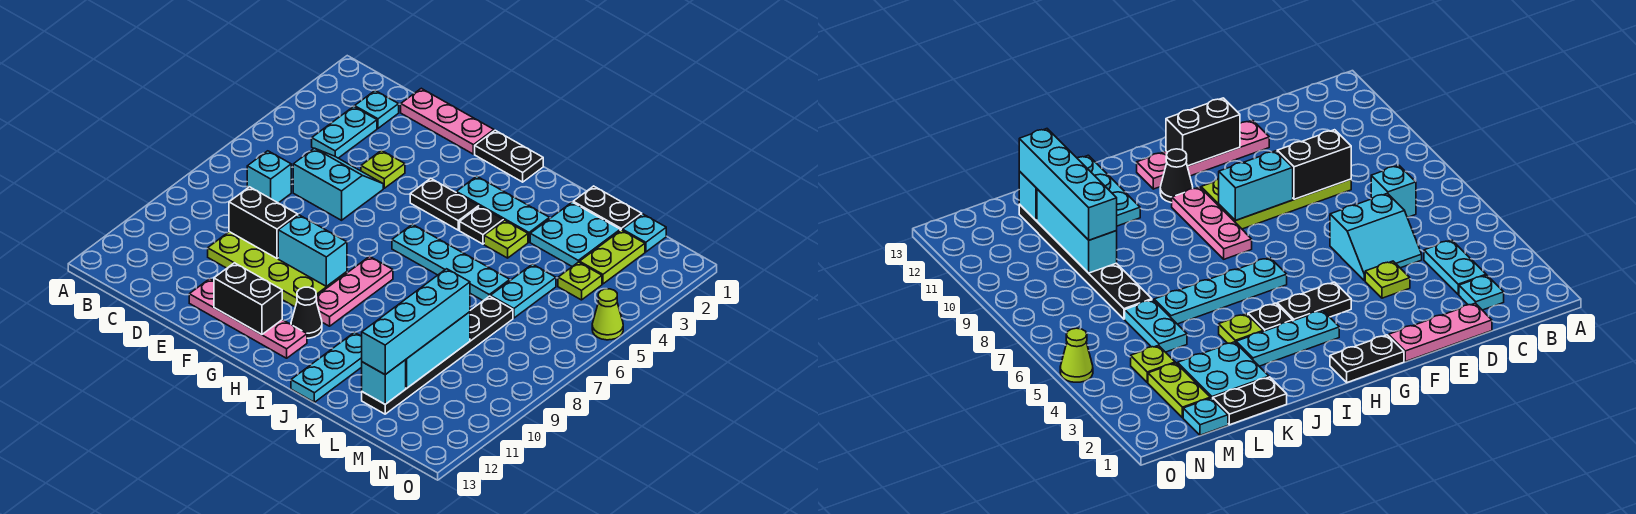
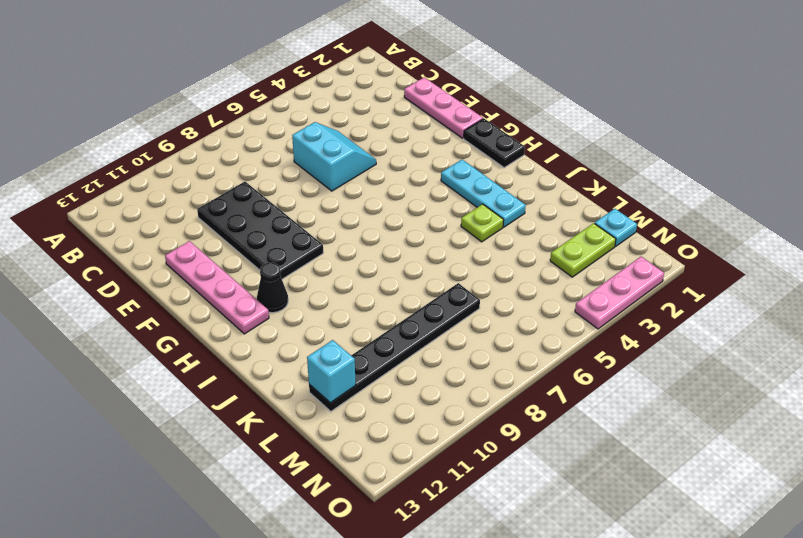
black plate D9:G10 level 1 -> lime plate D9:G10 level 1
pink plate O2:O4 level 1 -> pink plate H8:H10 level 1
none -> cyan plate C2 level 1
none -> cyan plate C3:C4 level 1
none -> cyan brick C7 level 1
none -> lime plate E4 level 1

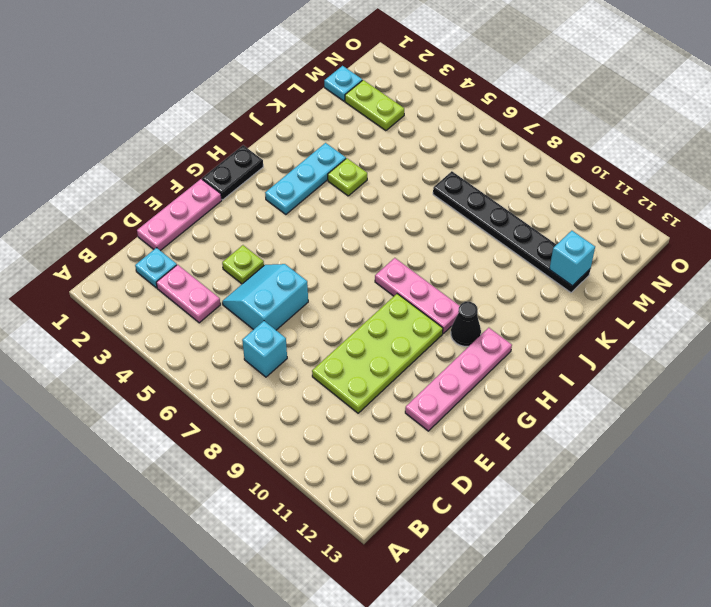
pink plate C3:C4 level 1 -> cyan plate C3:C4 level 1
none -> black plate G4:H4 level 1
none -> cyan plate H6:K6 level 1
none -> black plate I4 level 1
none -> cyan plate J11:J13 level 1

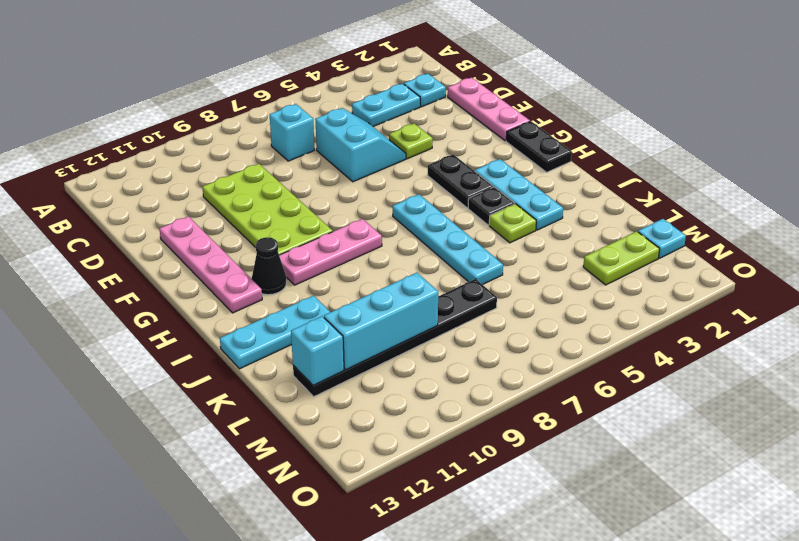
none -> black plate K1:L1 level 1
none -> cyan plate K2:L3 level 1
none -> cyan plate L5:L6 level 1
none -> lime plate M4 level 1

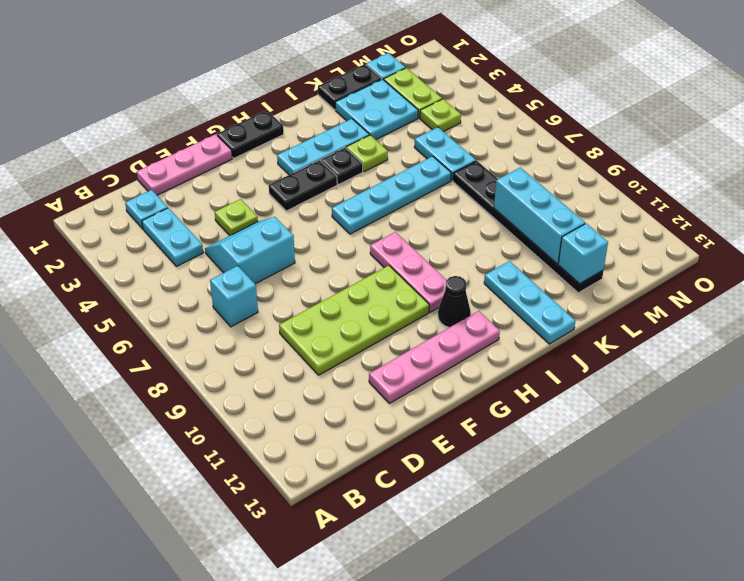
none -> lime cone O5 level 1
none -> black brick D9:E9 level 2
none -> cyan brick F9:G9 level 2
none -> black brick F12:G12 level 2

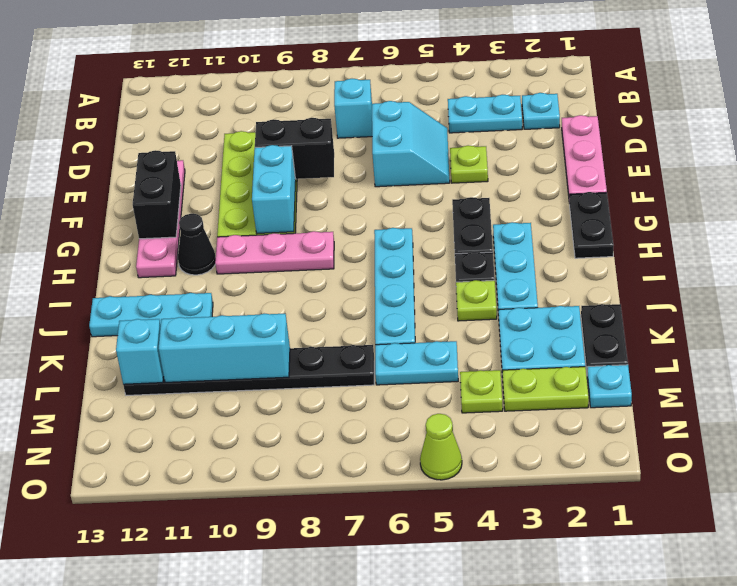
black brick E8:E9 level 2 -> black brick D9:E9 level 2
none -> cyan brick L9:L12 level 3

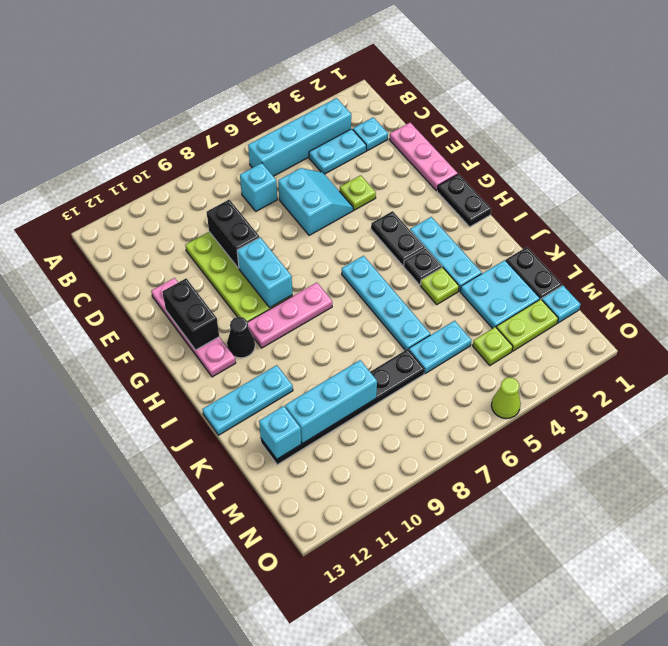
cyan brick B3:B6 level 1 -> cyan brick L9:L12 level 3

